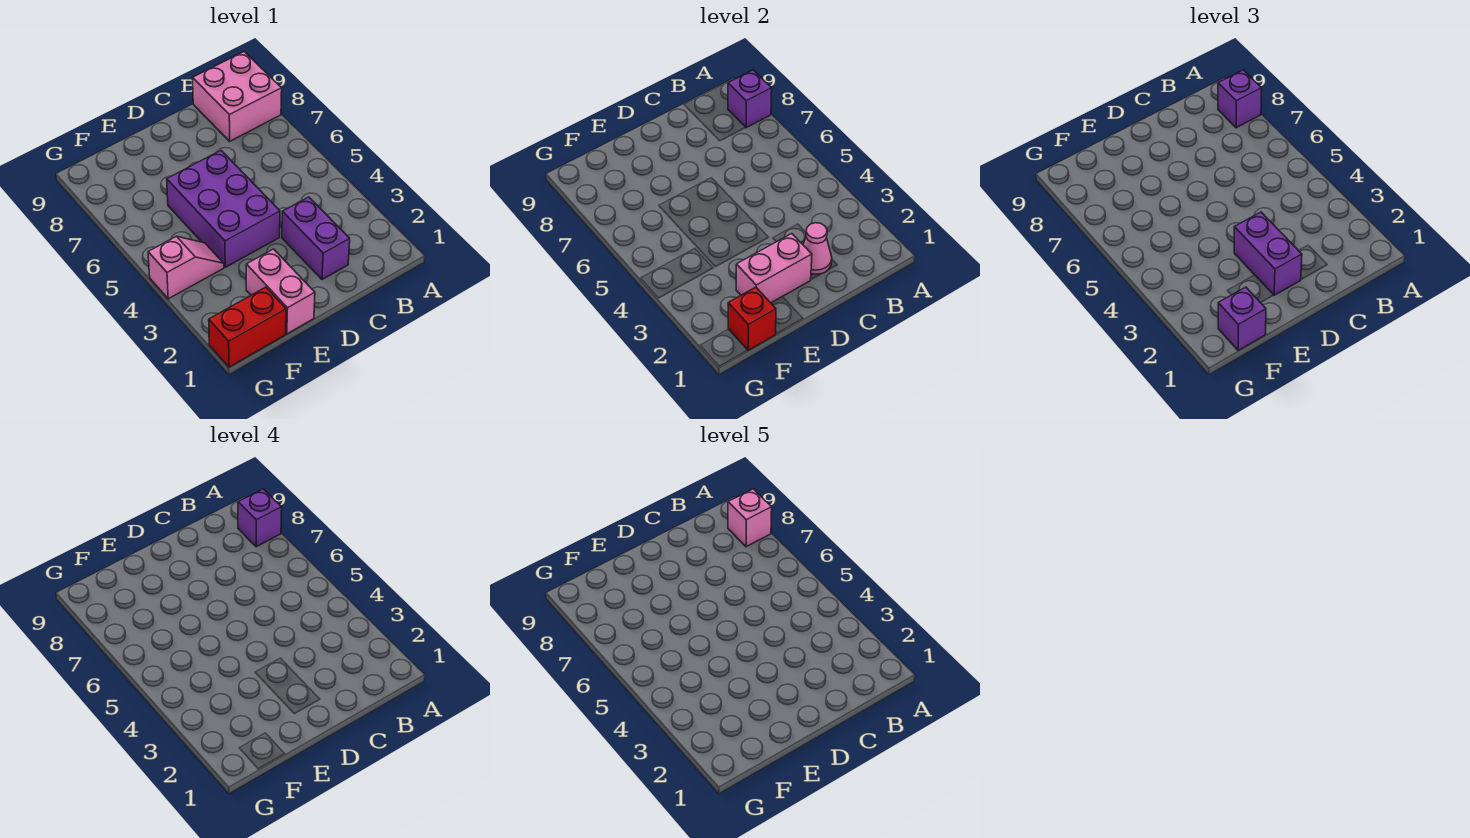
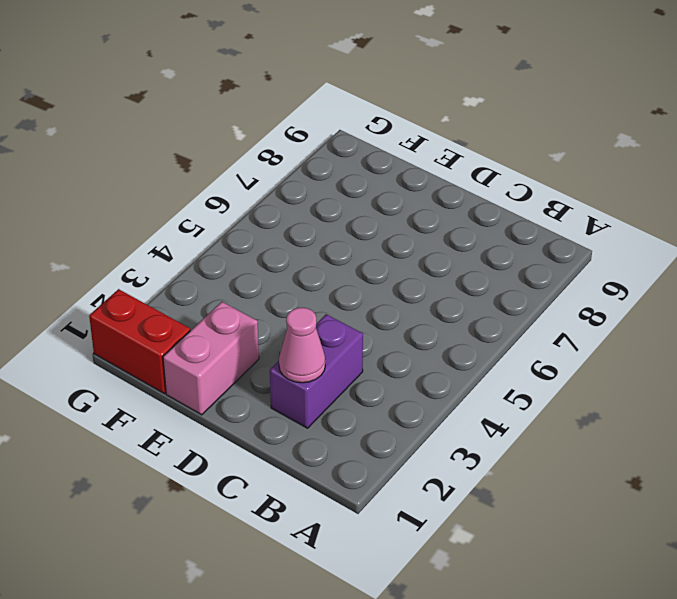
none -> pink brick A8:B9 level 1
none -> purple brick D4:E6 level 1
none -> pink slope F4:G4 level 1 top G

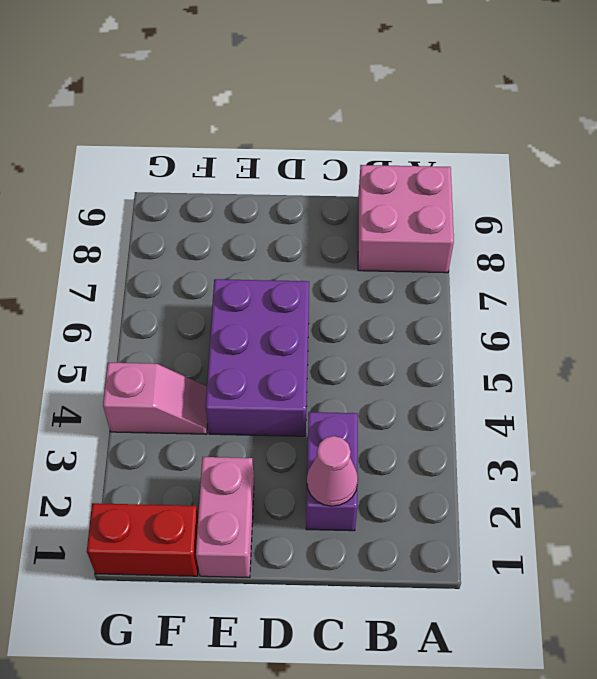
none -> purple brick A8 level 2
none -> pink brick D2:E2 level 2
none -> red brick F1 level 2

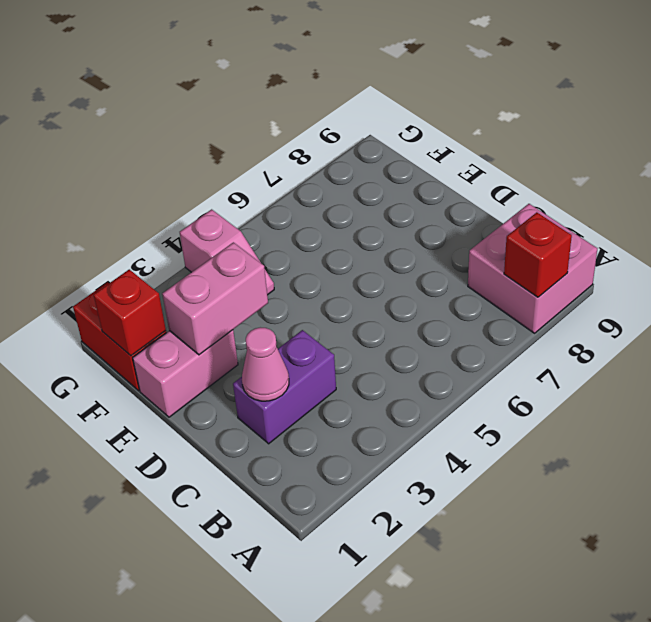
red brick A8 level 2 -> purple brick A8 level 2
pink brick E2:E3 level 2 -> pink brick D2:E2 level 2
none -> purple brick D4:E6 level 1
none -> purple brick A8 level 3
none -> purple brick D2:D3 level 3

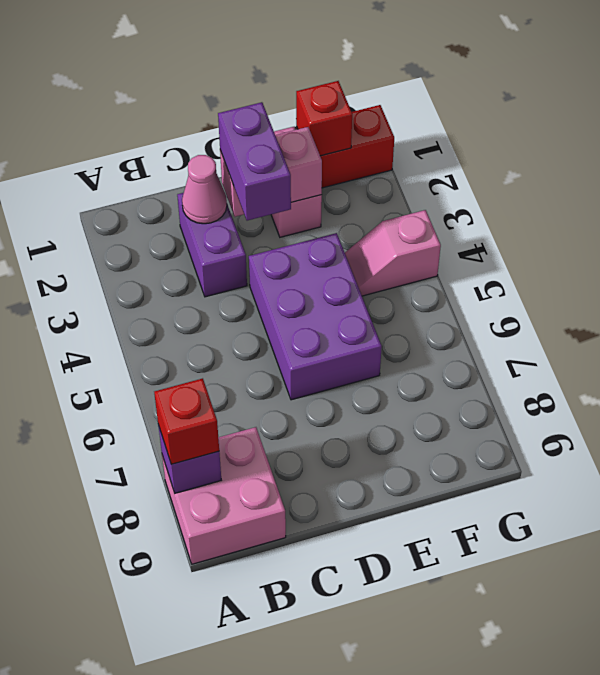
red brick A8 level 3 -> purple brick A8 level 3
none -> purple brick F1 level 3
none -> purple brick A8 level 4
none -> pink brick A8 level 5

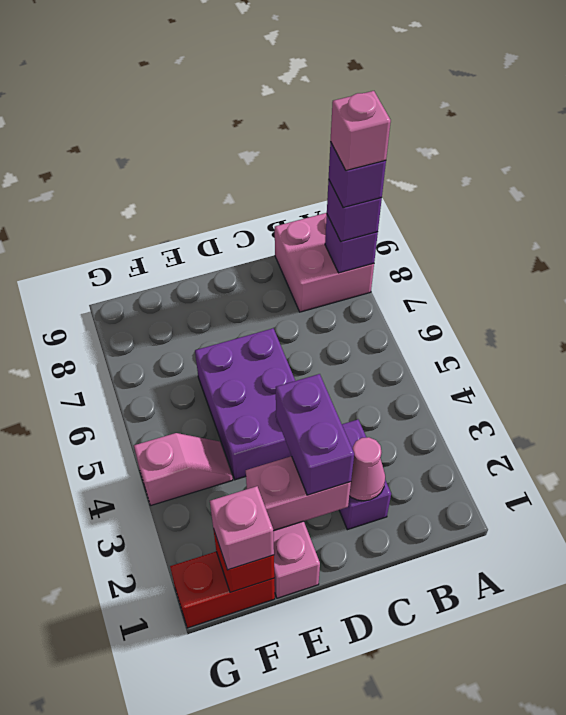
pink brick F1 level 3 -> purple brick F1 level 3

